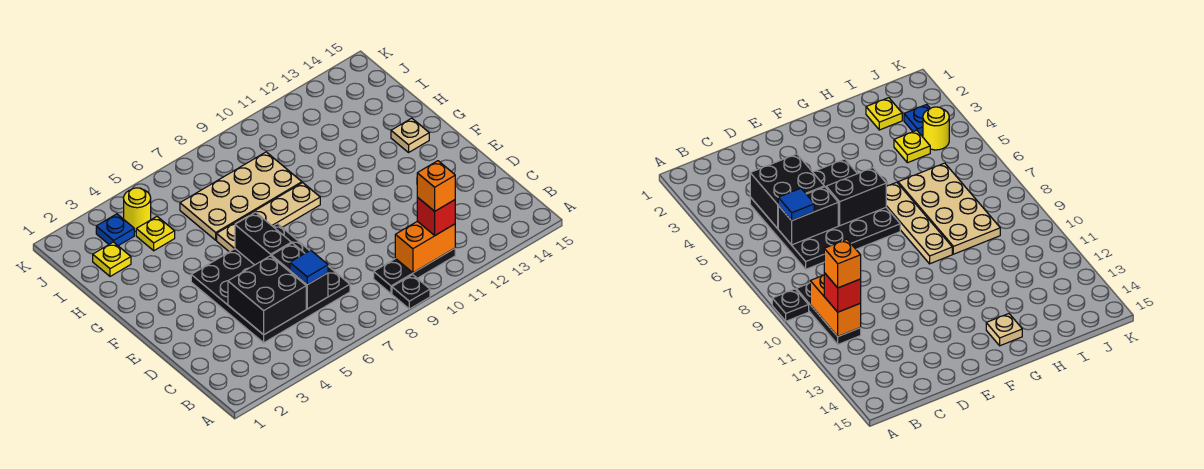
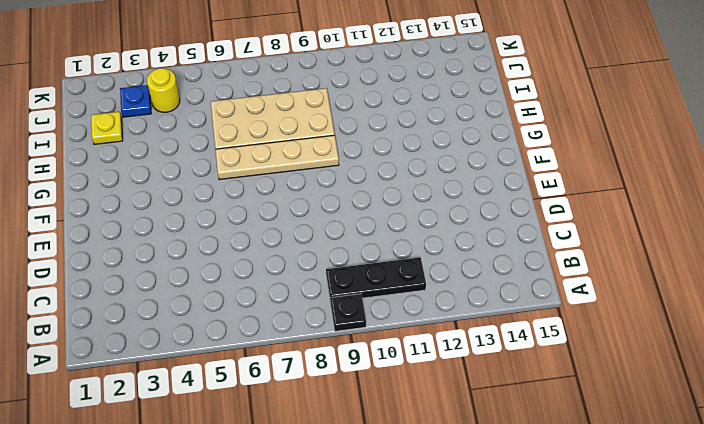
none -> black plate C4:F7 level 1
none -> tan plate G14 level 1
none -> yellow plate I4 level 1

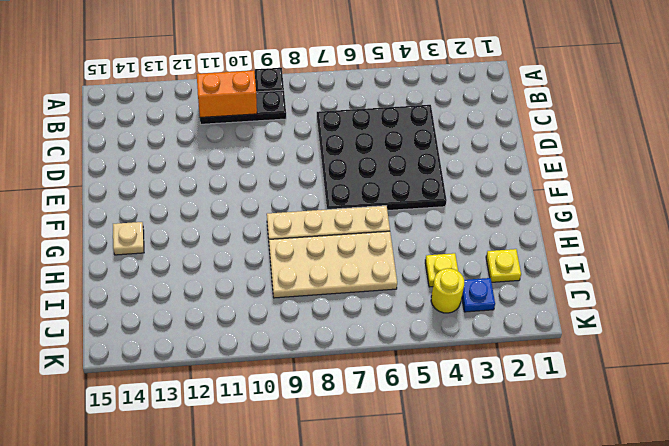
none -> black brick C4:D5 level 2
none -> black brick C6:D6 level 2
none -> black brick E6:F6 level 2

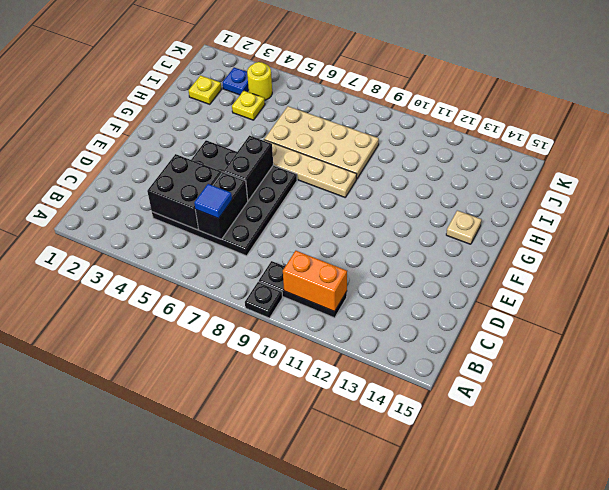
none -> red brick B11 level 3
none -> orange brick B11 level 4

